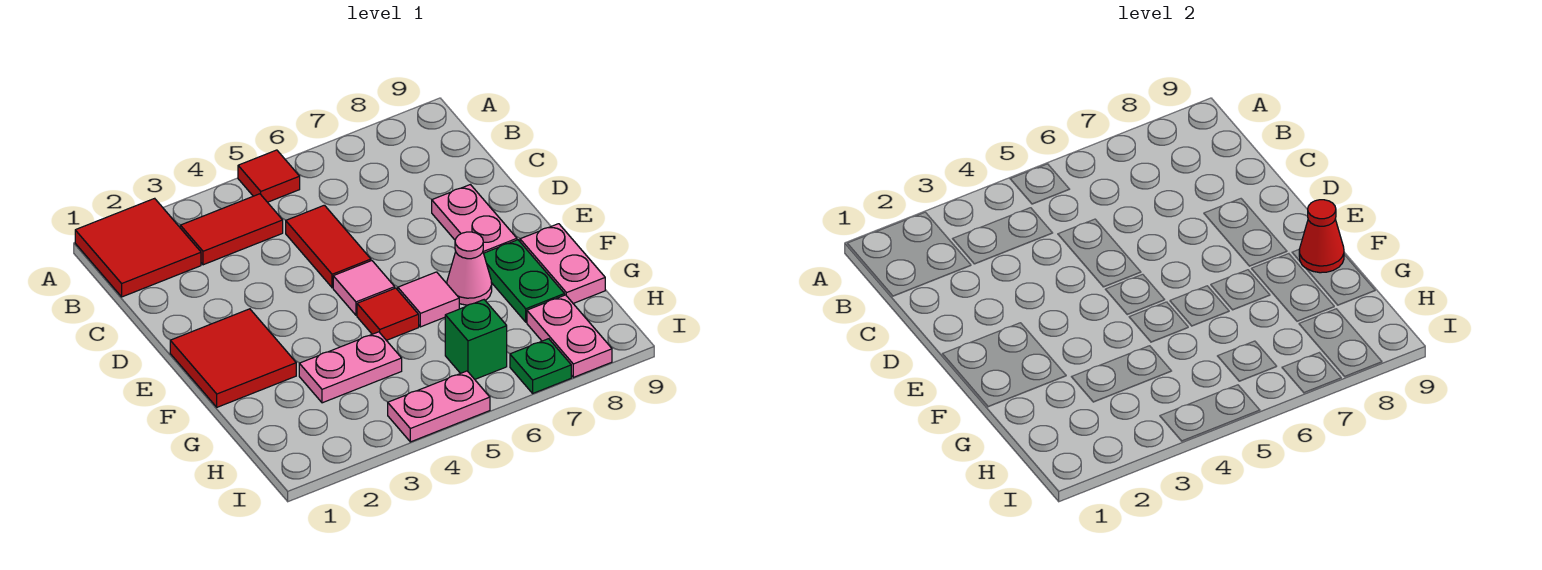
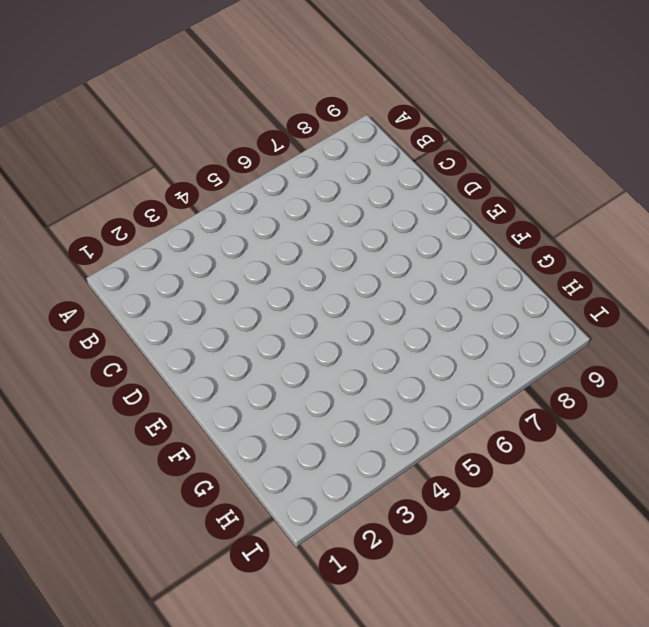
none -> red tile A1:B2 level 1
none -> red tile A5 level 1
none -> red tile B3:B4 level 1

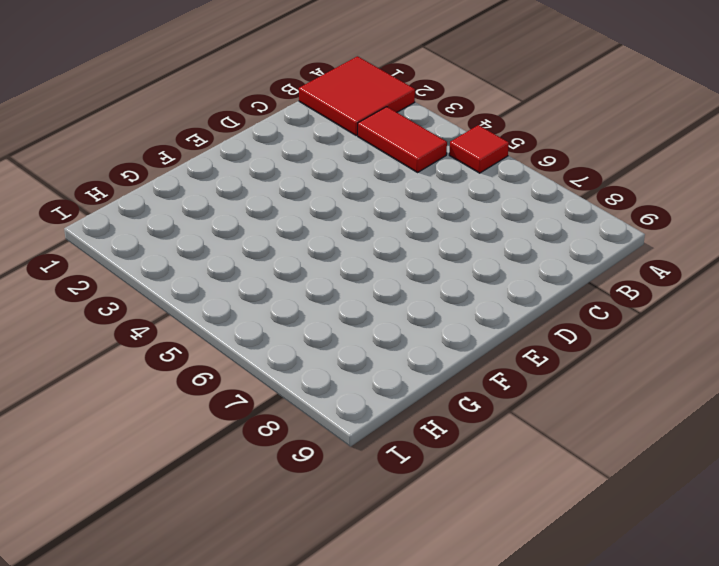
none -> red tile C5:D5 level 1
none -> pink plate D8:E8 level 1
none -> red tile E1:F2 level 1

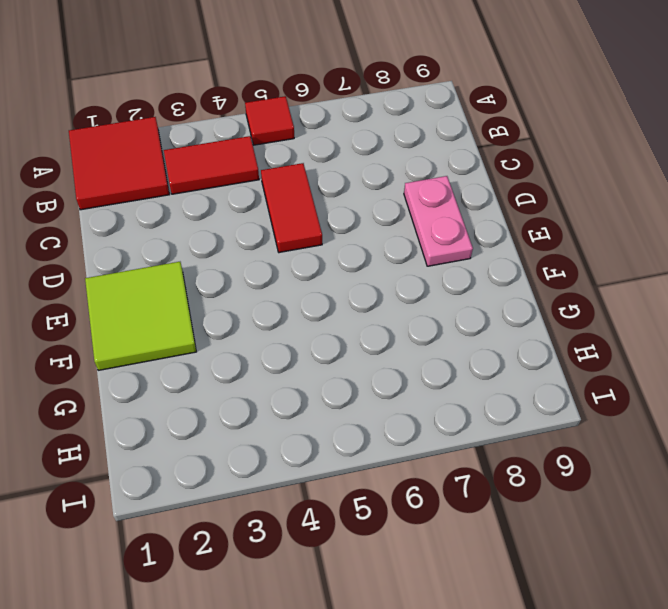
lime tile E1:F2 level 1 -> red tile E1:F2 level 1
none -> pink tile E5 level 1
none -> red tile F5 level 1
none -> pink tile F6 level 1

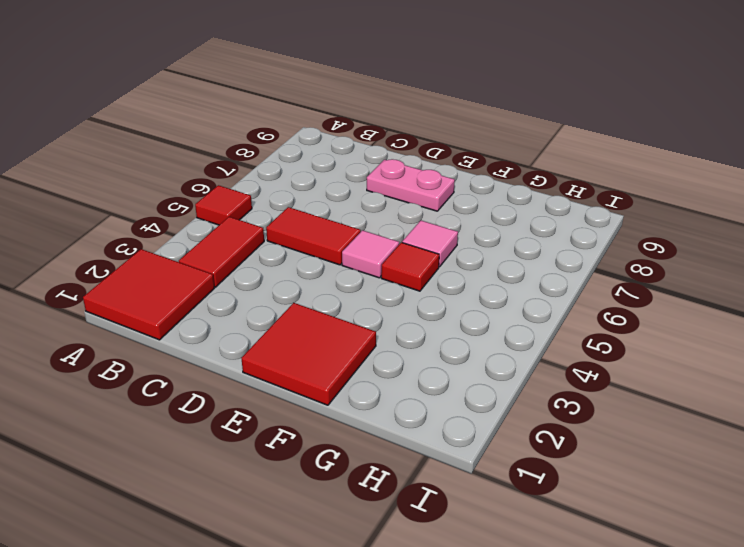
none -> pink cone F7 level 1
none -> green plate F8:G8 level 1
none -> pink plate F9:G9 level 1

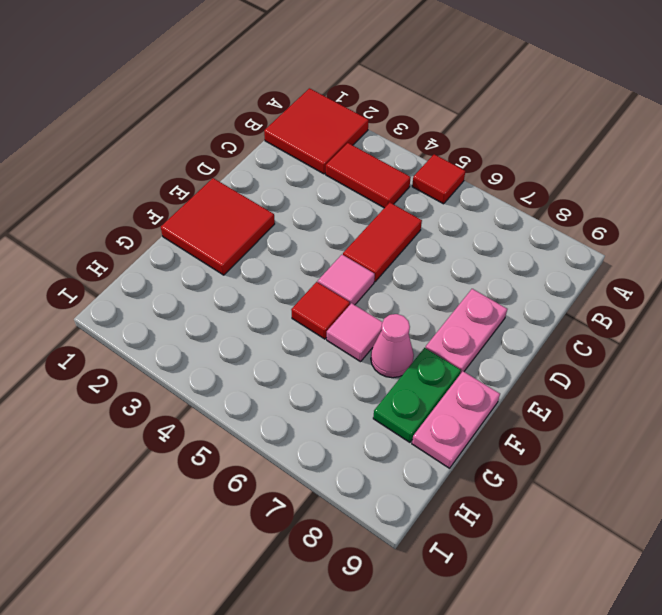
none -> pink plate G3:G4 level 1
none -> green brick H6 level 1
none -> pink plate H8:I8 level 1

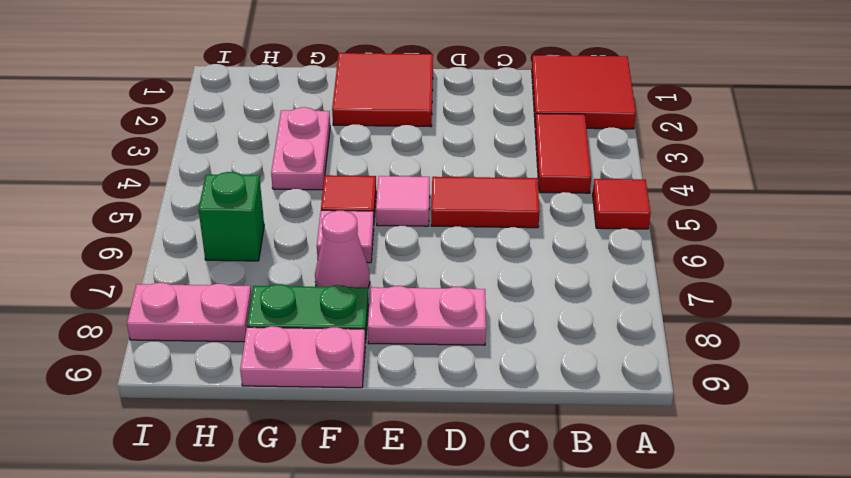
none -> pink plate I4:I5 level 1
none -> green plate I7 level 1
none -> red cone F9 level 2

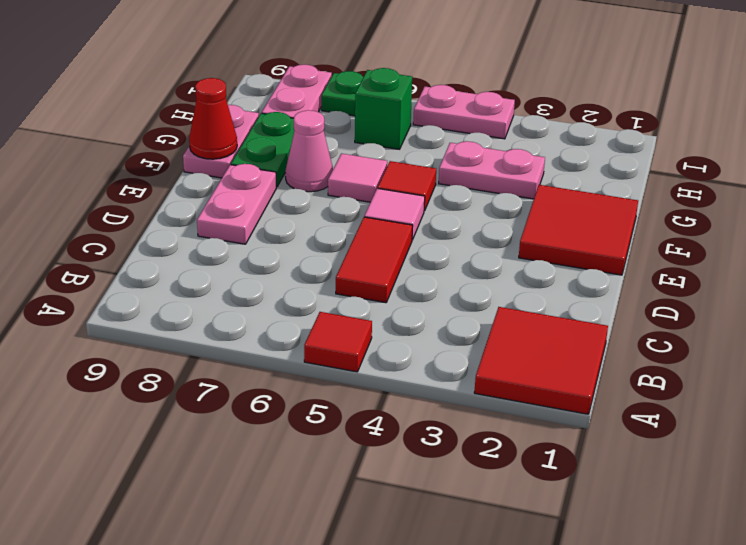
none -> red tile B3:B4 level 1

